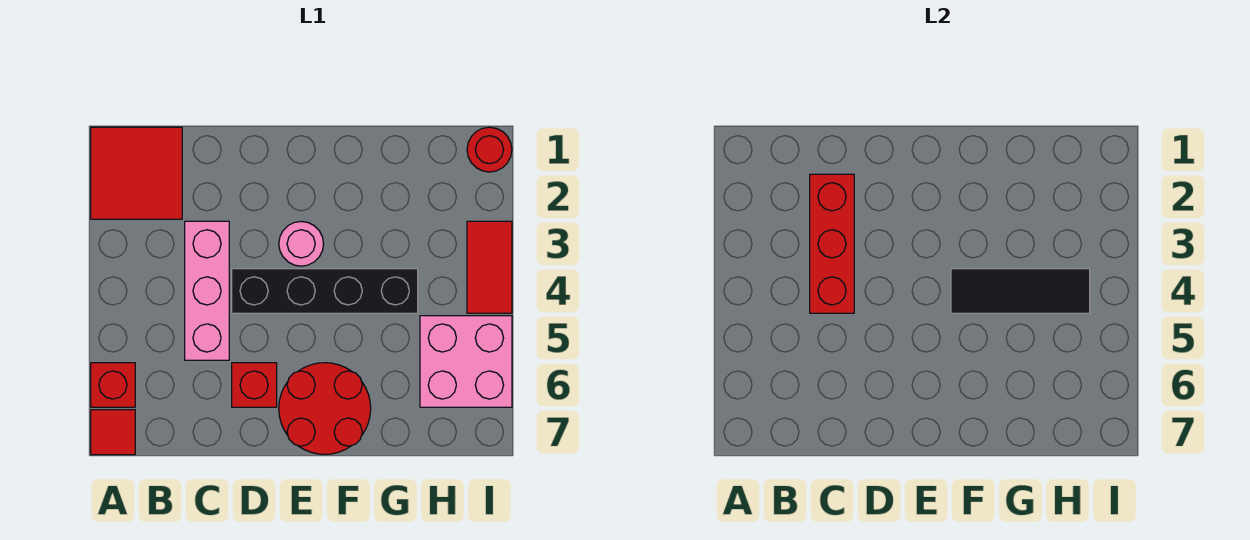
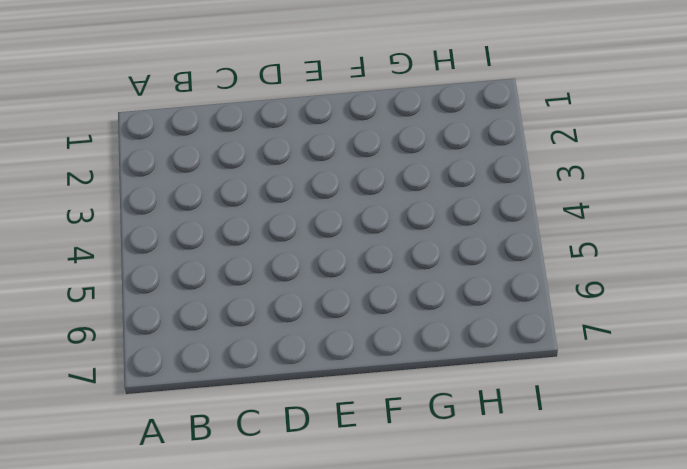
none -> red tile A1:B2 level 1
none -> red brick A6 level 1
none -> red tile A7 level 1

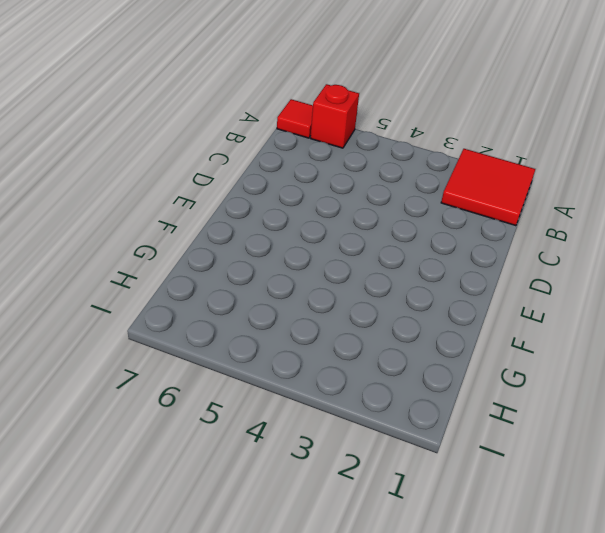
none -> pink brick C3:C5 level 1
none -> black brick D4:G4 level 1
none -> red brick D6 level 1

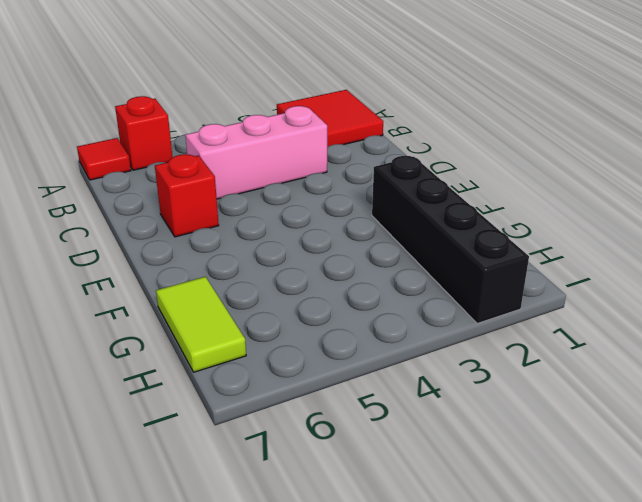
black brick F2:I2 level 1 -> black brick D4:G4 level 1
lime tile G7:H7 level 1 -> none
none -> pink round brick E3 level 1
none -> red round brick E6:F7 level 1
none -> pink brick H5:I6 level 1

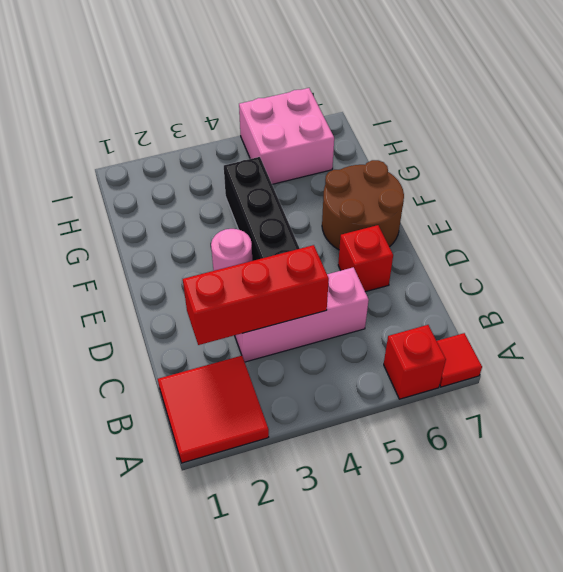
brown round brick E6:F7 level 1 -> red round brick E6:F7 level 1
none -> red round brick I1 level 1
none -> red tile I3:I4 level 1
none -> black tile F4:H4 level 2

